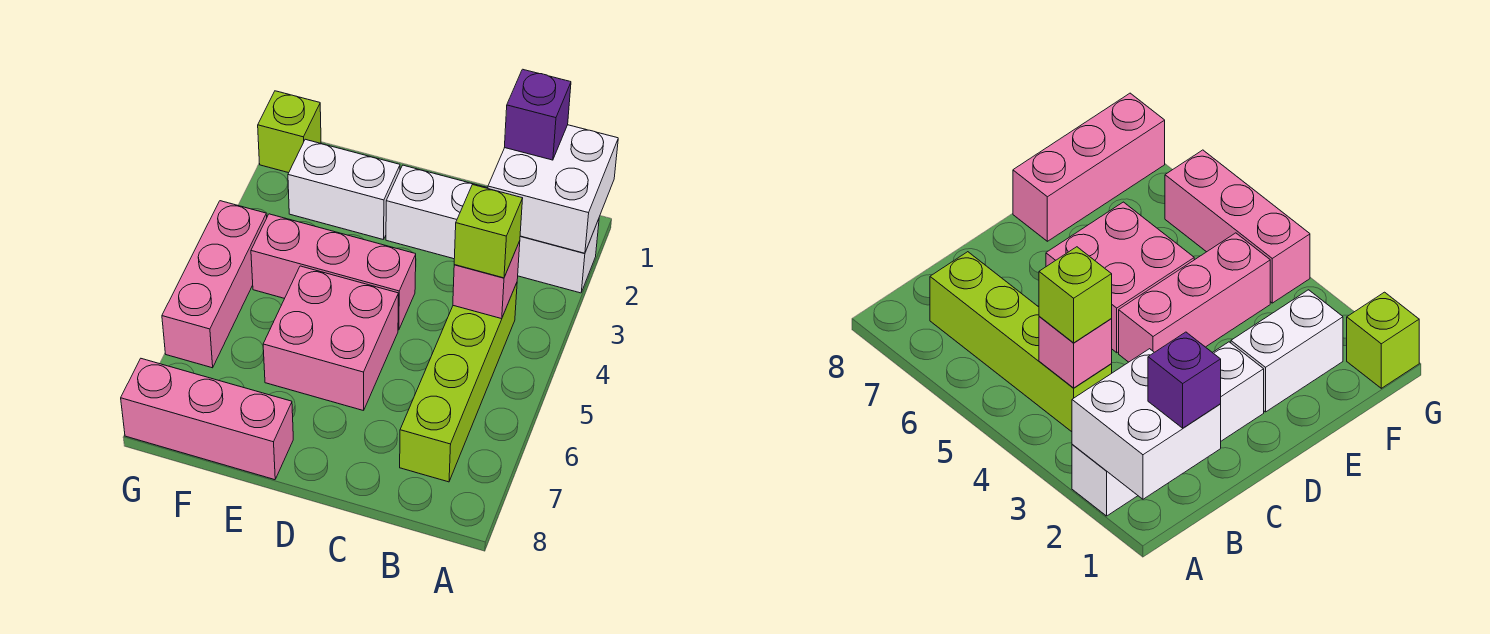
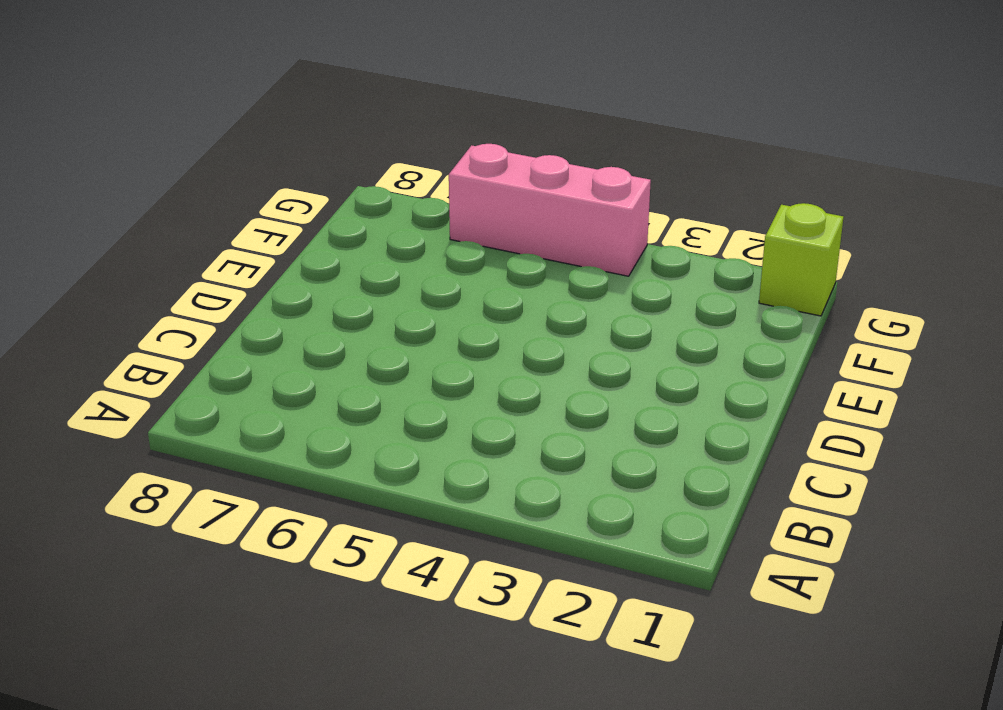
none -> white brick A2:D2 level 1
none -> lime brick B4:B7 level 1
none -> pink brick D4:F4 level 1

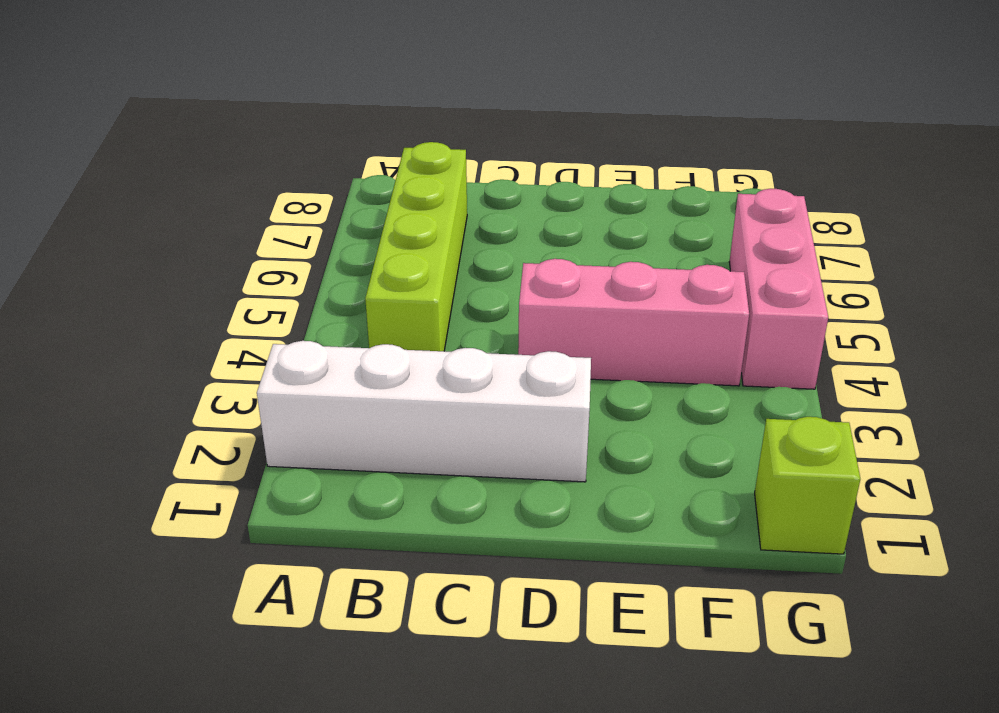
none -> pink brick D5:E6 level 1
none -> white brick E2:F2 level 1
none -> pink brick E8:G8 level 1

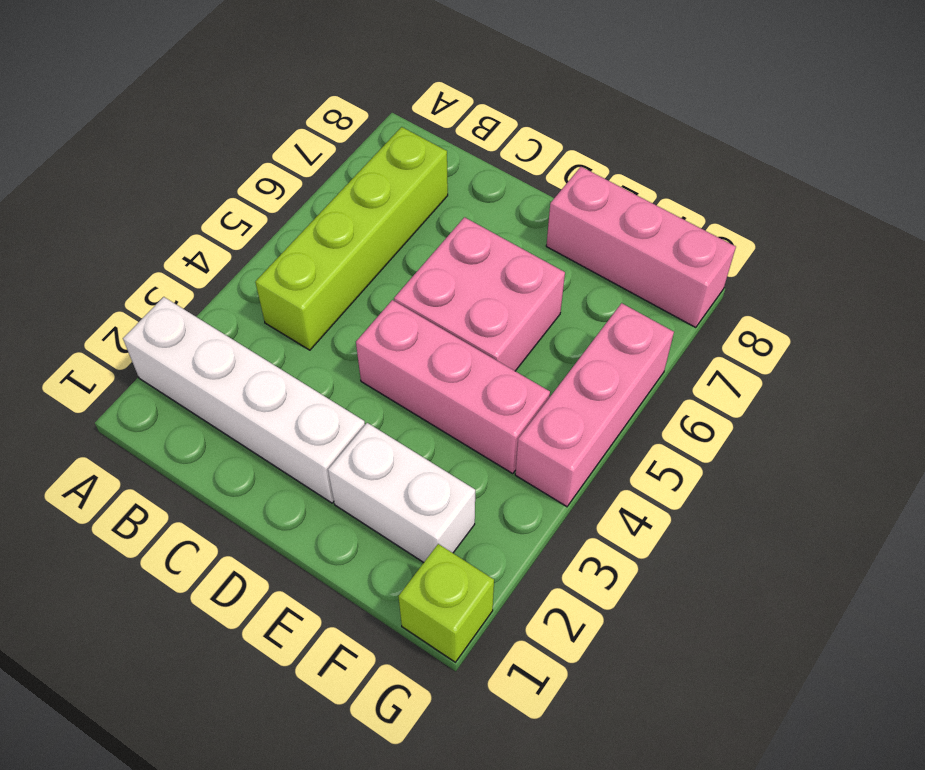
none -> white brick A1:B2 level 2
none -> pink brick B4 level 2
none -> purple brick B1 level 3

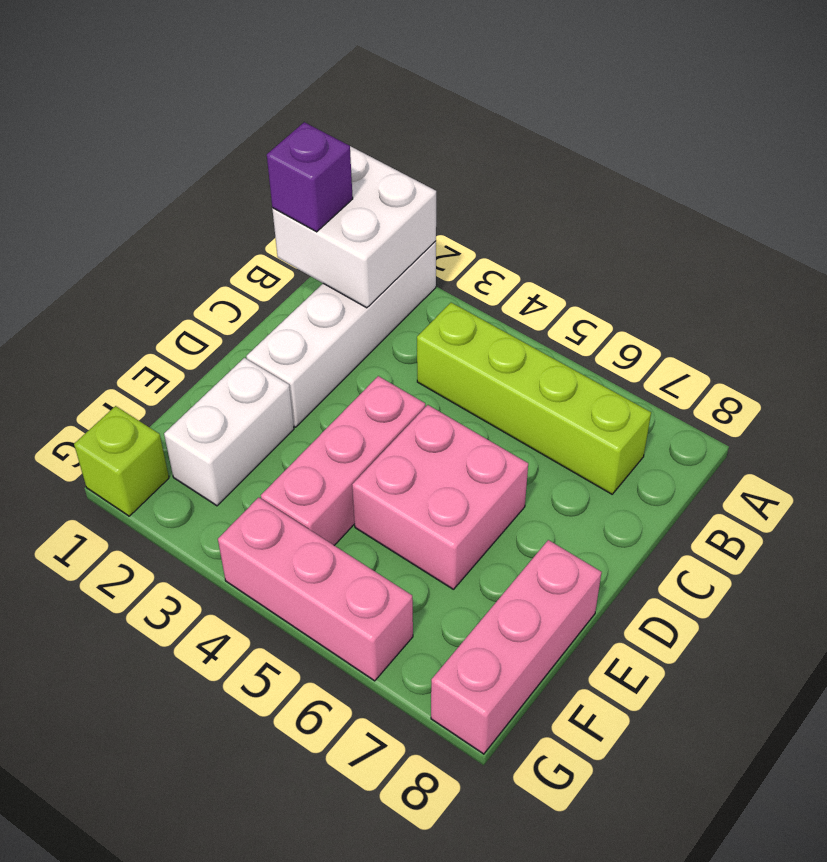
none -> pink brick B4 level 2
none -> lime brick B4 level 3

